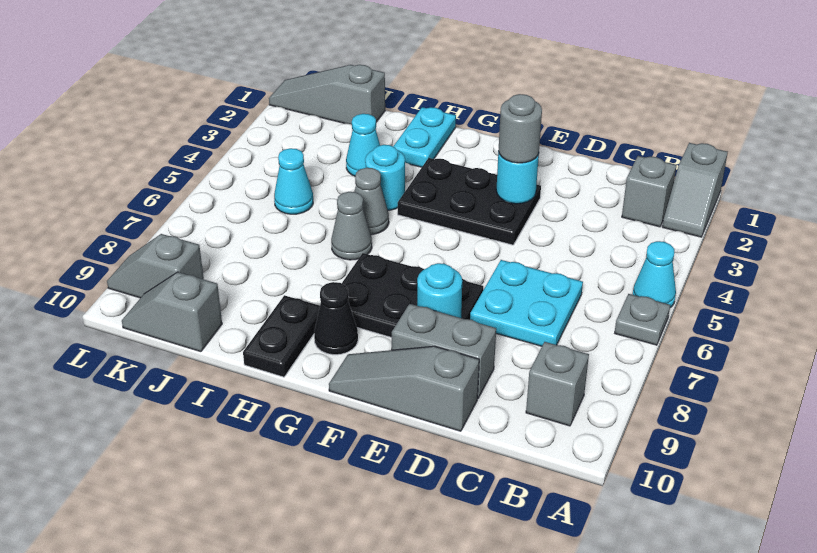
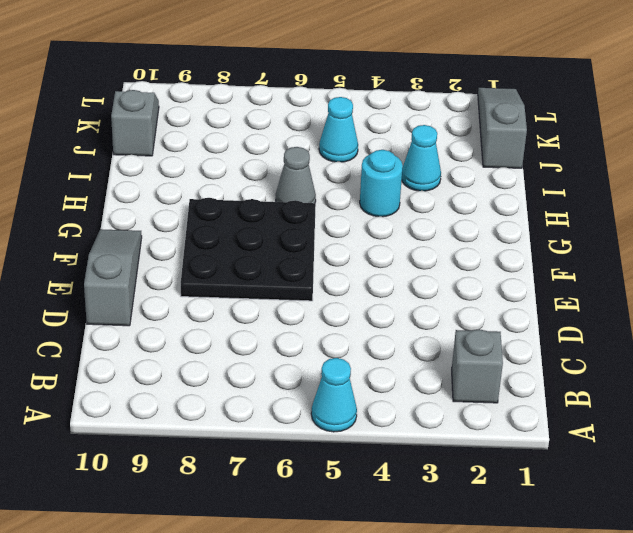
black plate E6:G8 level 1 -> black plate E7:G8 level 1
none -> grey slope A1:A2 level 1 top 1
none -> grey plate A6 level 1
none -> grey brick B9 level 1

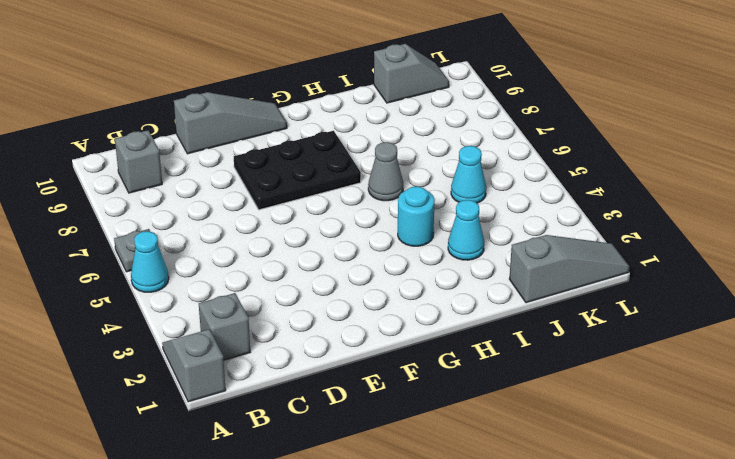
none -> cyan plate C6:D7 level 1
none -> grey brick D9:E9 level 1
none -> black plate E3:G4 level 1

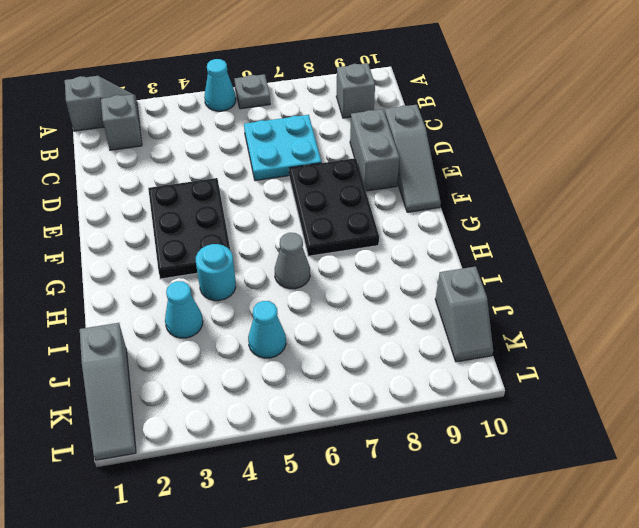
none -> black cone G9 level 1
none -> cyan plate H1:H2 level 1
none -> grey cone H5 level 1

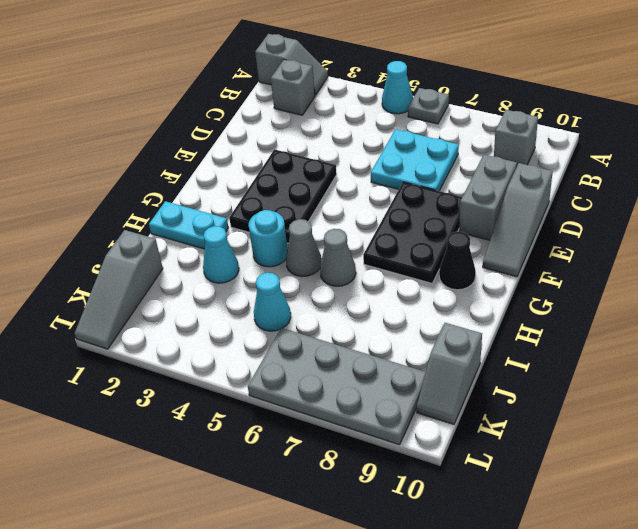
grey plate K6:L9 level 1 -> grey slope K9:L9 level 1 top K
none -> black plate H9:H10 level 1
none -> cyan round brick E3 level 2
none -> cyan round brick E8 level 2

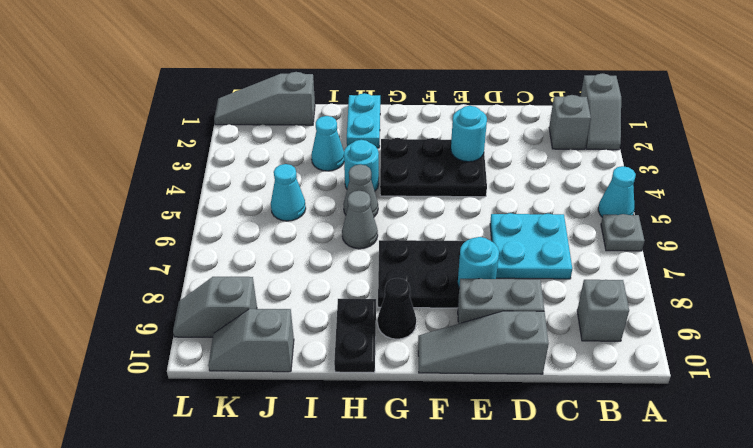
none -> grey round brick E3 level 3

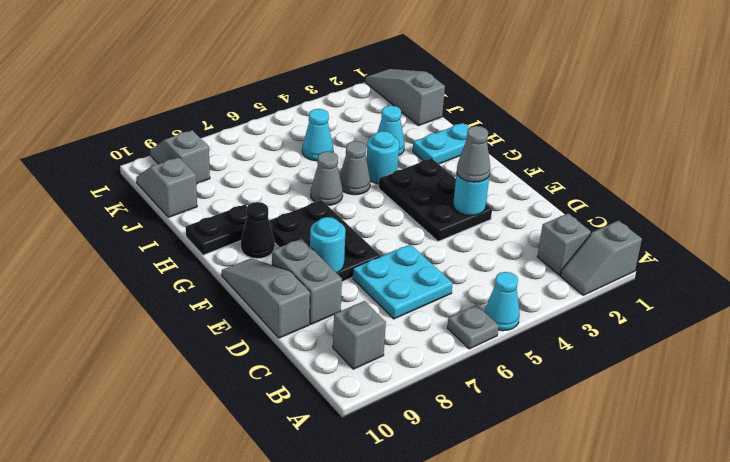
grey cone E3 level 3 -> grey round brick E3 level 3

